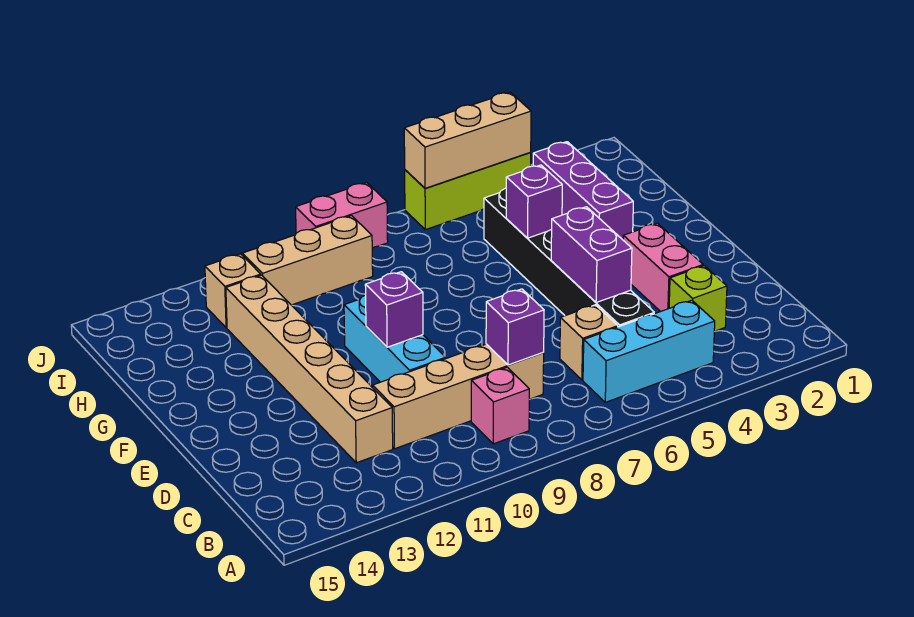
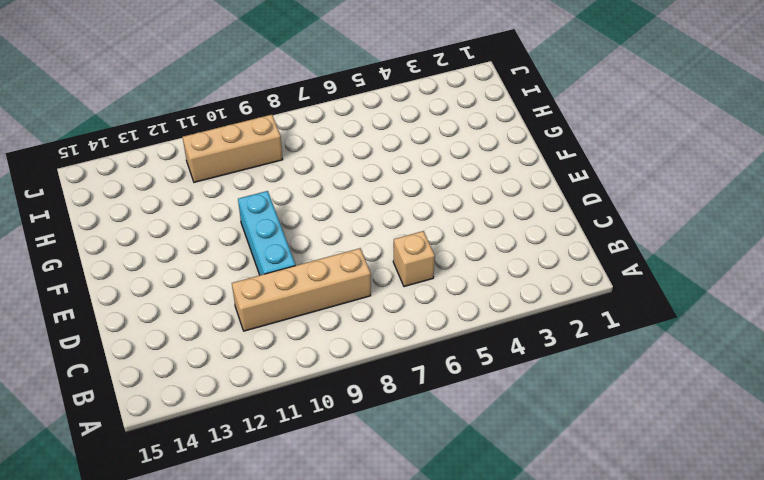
none -> cyan brick B4:B6 level 1
none -> pink brick B9 level 1
none -> lime brick C3 level 1

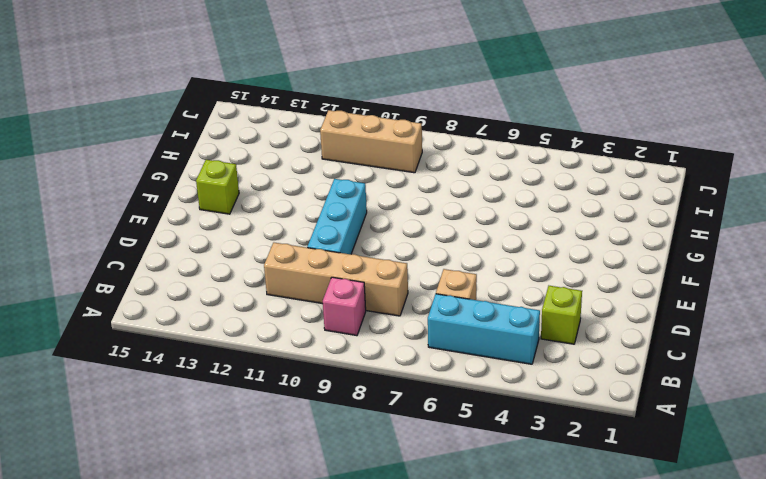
lime brick F14 level 1 -> none
none -> black brick C5:H5 level 1
none -> tan brick C12:H12 level 1
none -> pink brick D3:E3 level 1

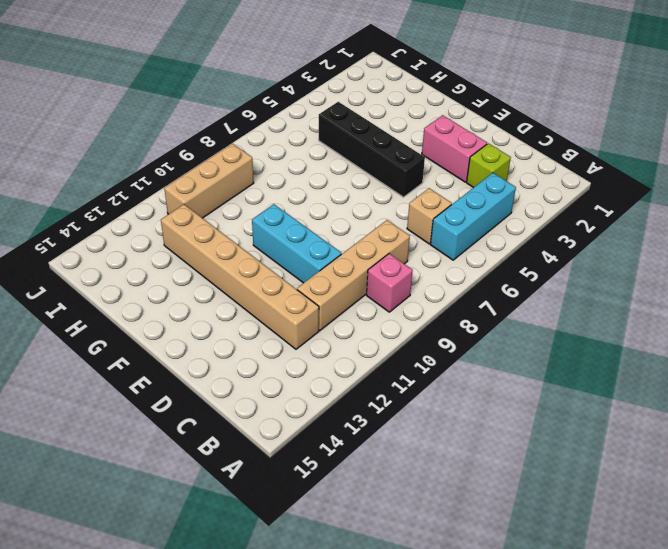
black brick E5:H5 level 1 -> black brick C5:H5 level 1
none -> purple brick G3:I3 level 1
none -> tan brick I12 level 1
none -> lime brick J4:J6 level 1

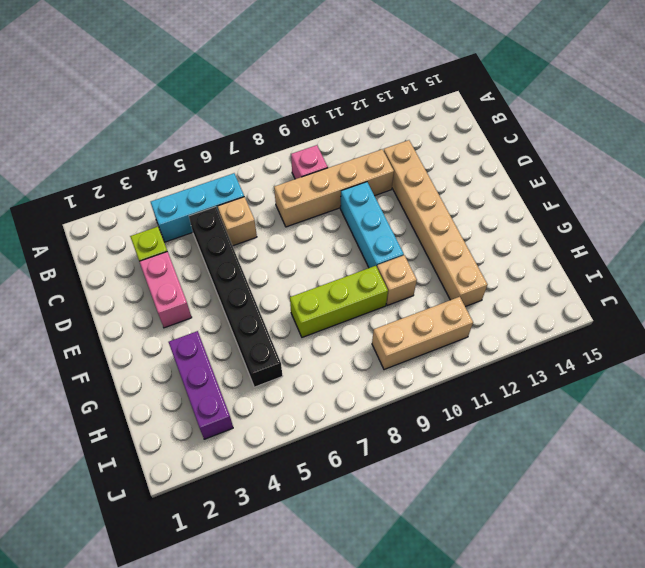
lime brick G7:G9 level 1 -> lime brick J4:J6 level 1
tan brick G10 level 1 -> tan brick I12 level 1
none -> pink brick J8:J9 level 1
none -> purple brick C8 level 2
none -> purple brick D5:E5 level 2

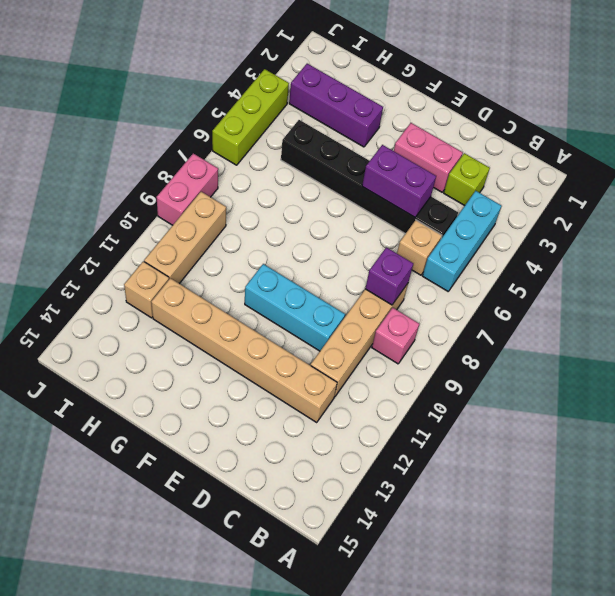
none -> purple brick E10 level 2
none -> purple brick G5 level 2
none -> tan brick J4:J6 level 2

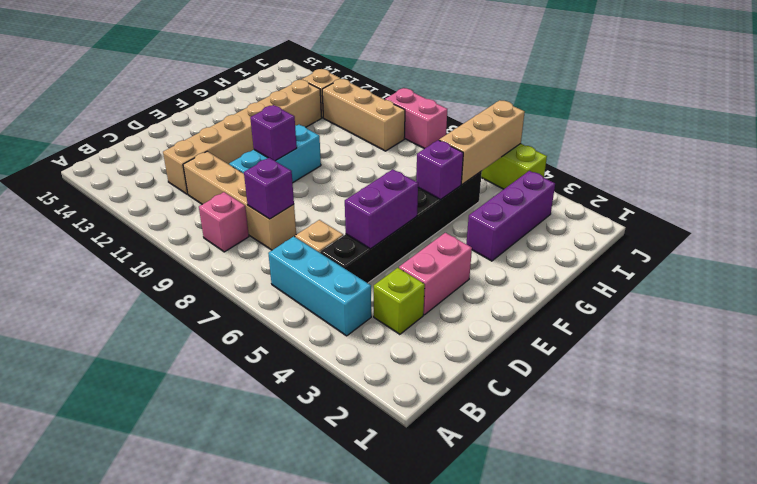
tan brick H5:J5 level 2 -> tan brick J4:J6 level 2

